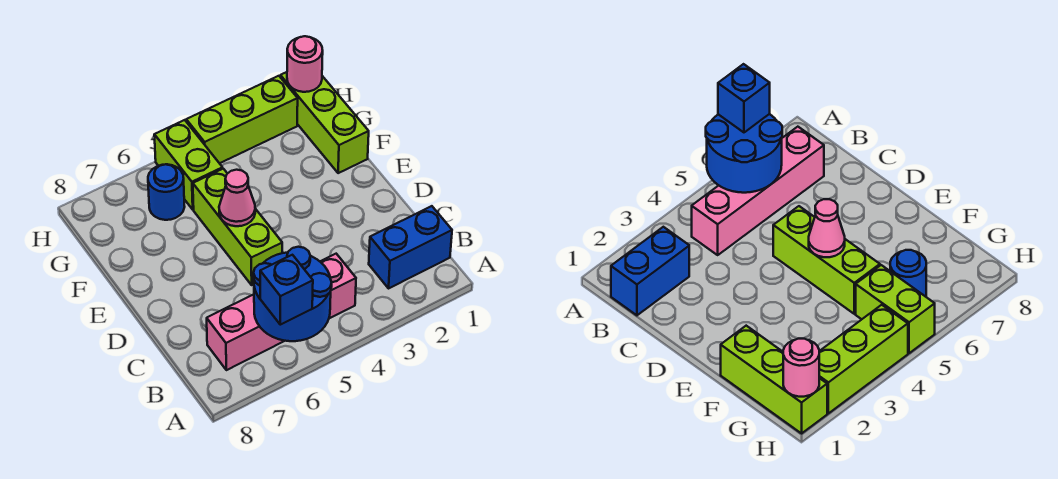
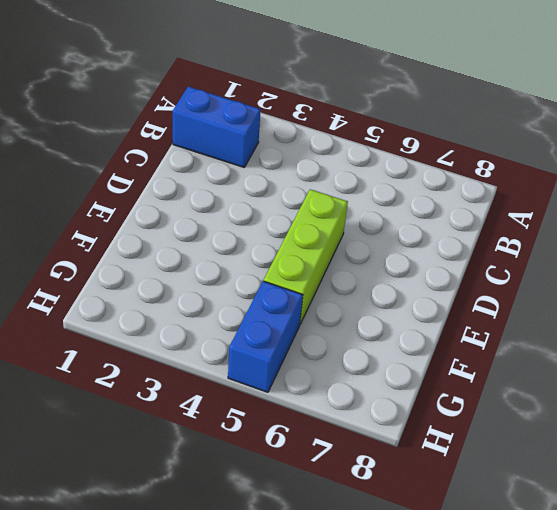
blue brick G5:H5 level 1 -> lime brick G5:H5 level 1
none -> pink brick B4:B7 level 1
none -> lime brick F1:H1 level 1

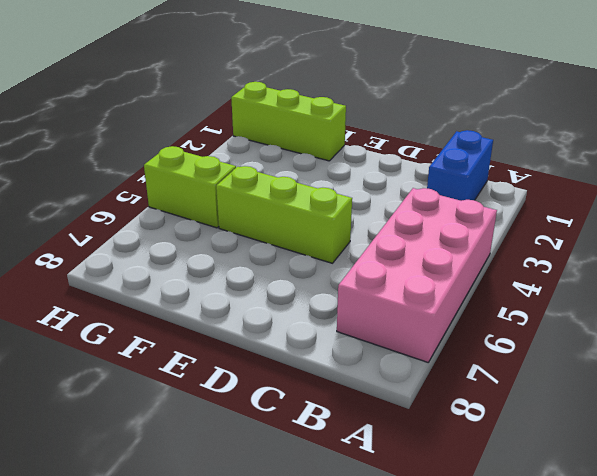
pink brick A4:B7 level 1 -> pink brick B4:B7 level 1
none -> blue round brick G6 level 1
none -> lime brick H2:H4 level 1

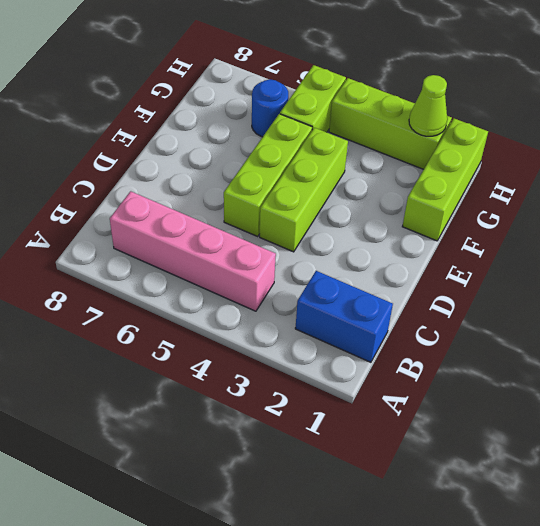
lime brick D4:F4 level 1 -> none
lime cone H2 level 2 -> none
none -> blue round brick A5:B6 level 2
none -> pink cone E5 level 2

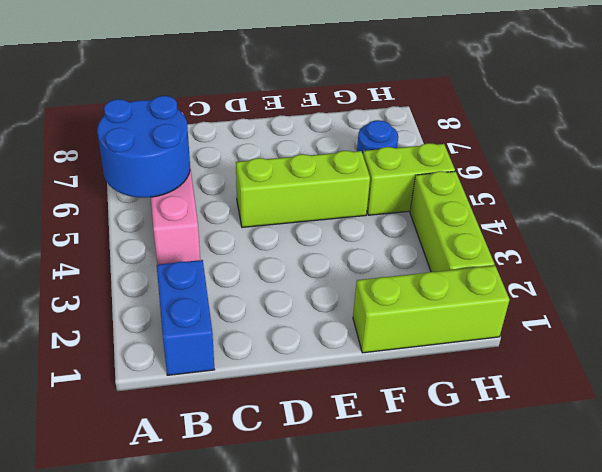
none -> pink cone E5 level 2
none -> pink round brick H1 level 2

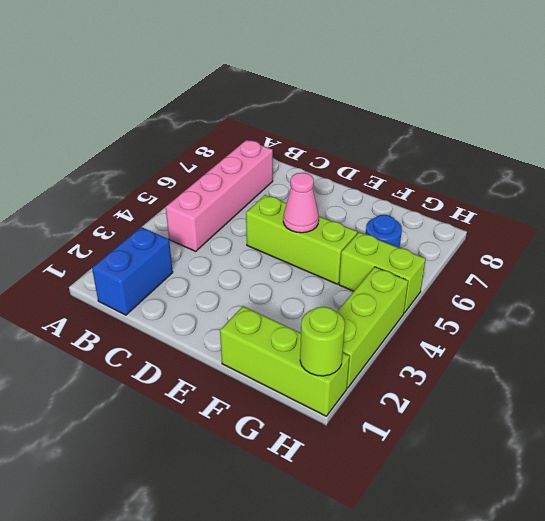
lime round brick H1 level 2 -> pink round brick H1 level 2
none -> blue round brick A5:B6 level 2
none -> blue brick A6 level 3

